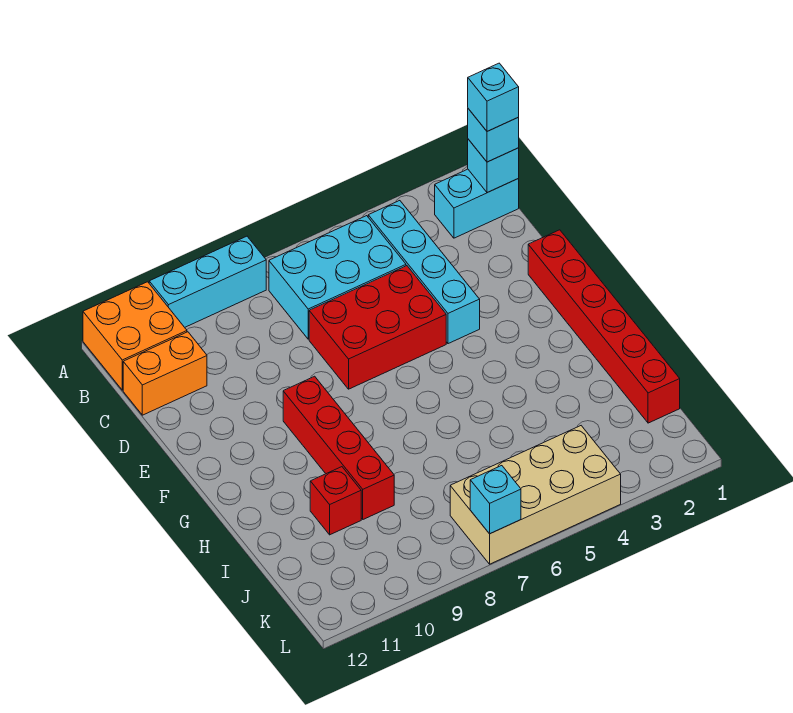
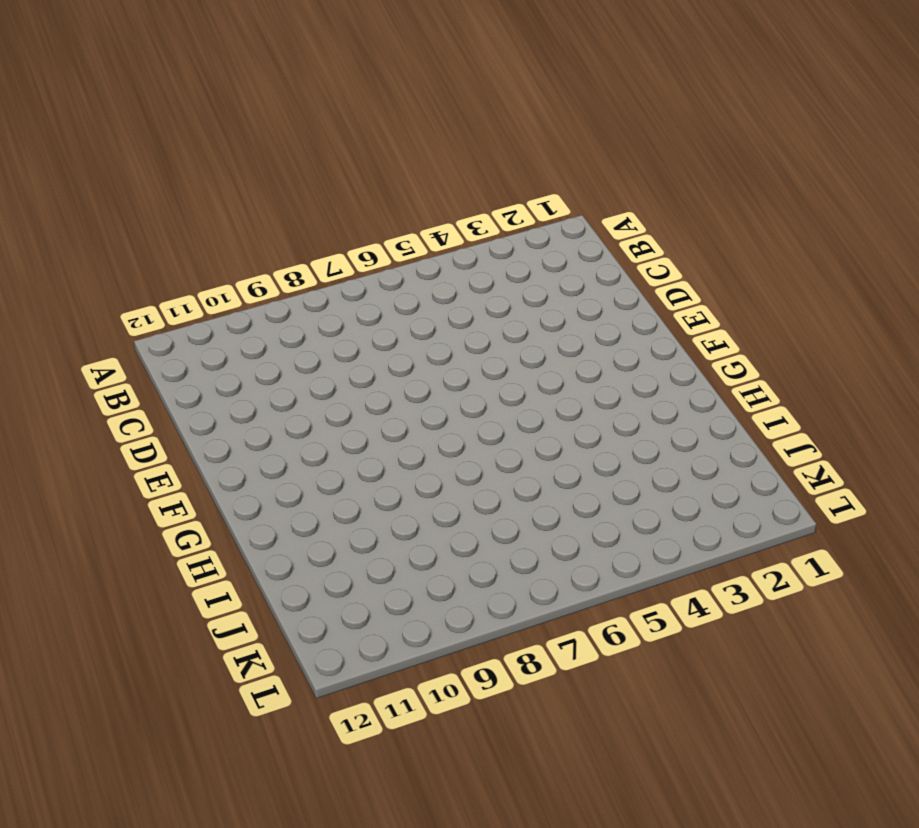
none -> cyan brick A8:A10 level 1
none -> orange brick A11:B12 level 1
none -> cyan brick B1:B2 level 1

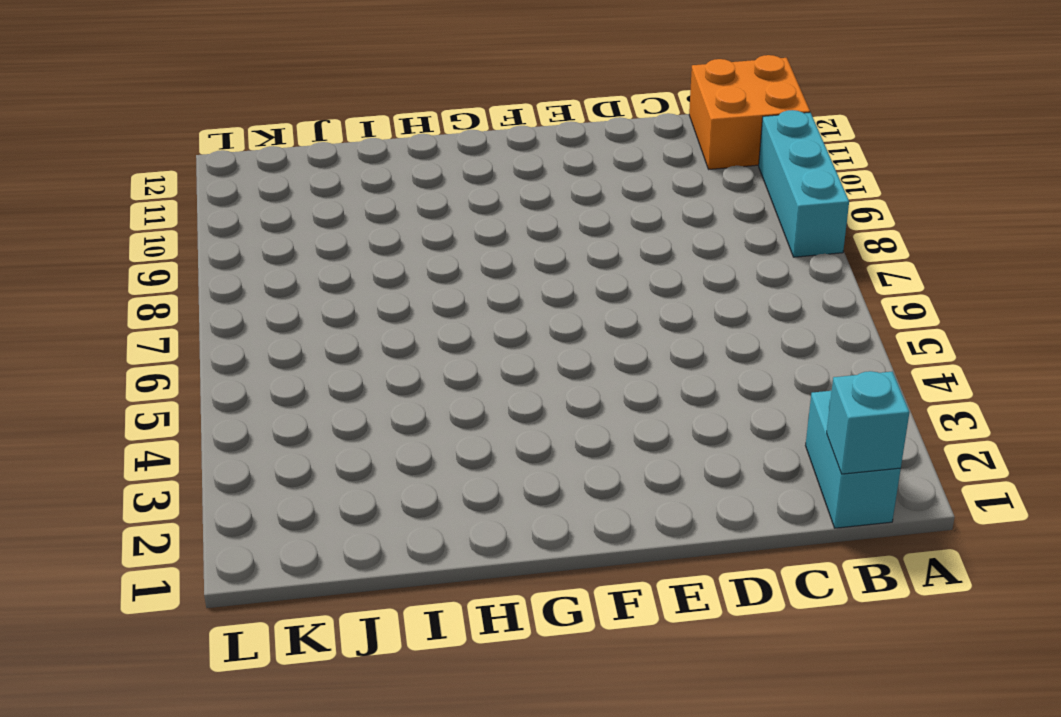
none -> cyan brick B4:E4 level 1
none -> cyan brick B5:C7 level 1
none -> orange brick C11:C12 level 1

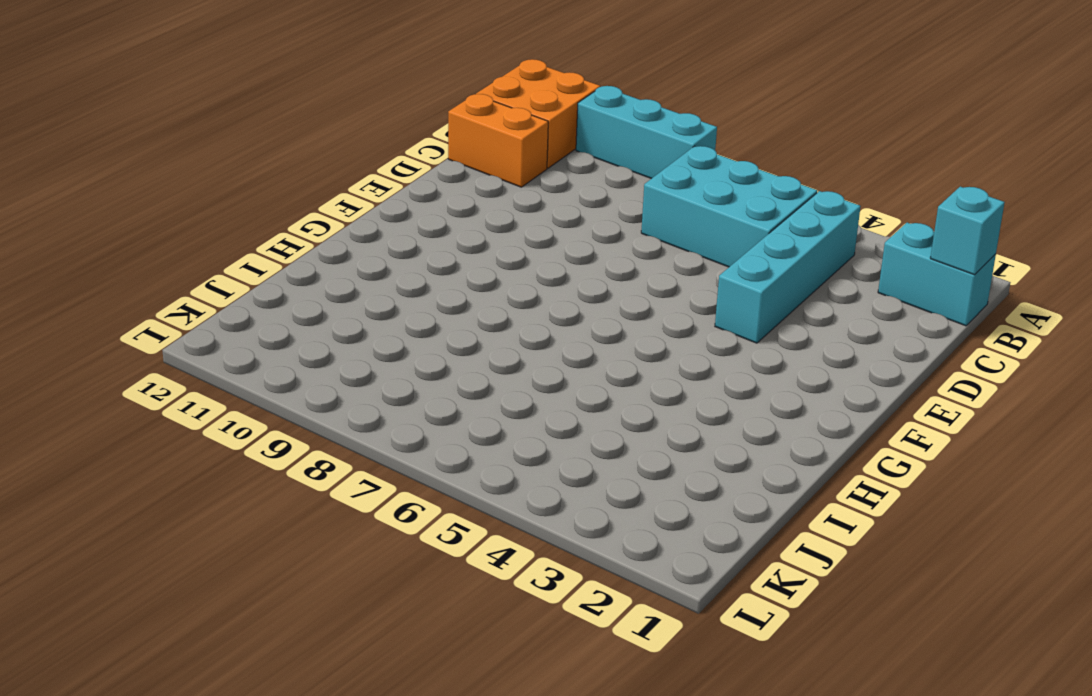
none -> red brick D5:E7 level 1
none -> red brick E1:J1 level 1
none -> red brick F9:I9 level 1

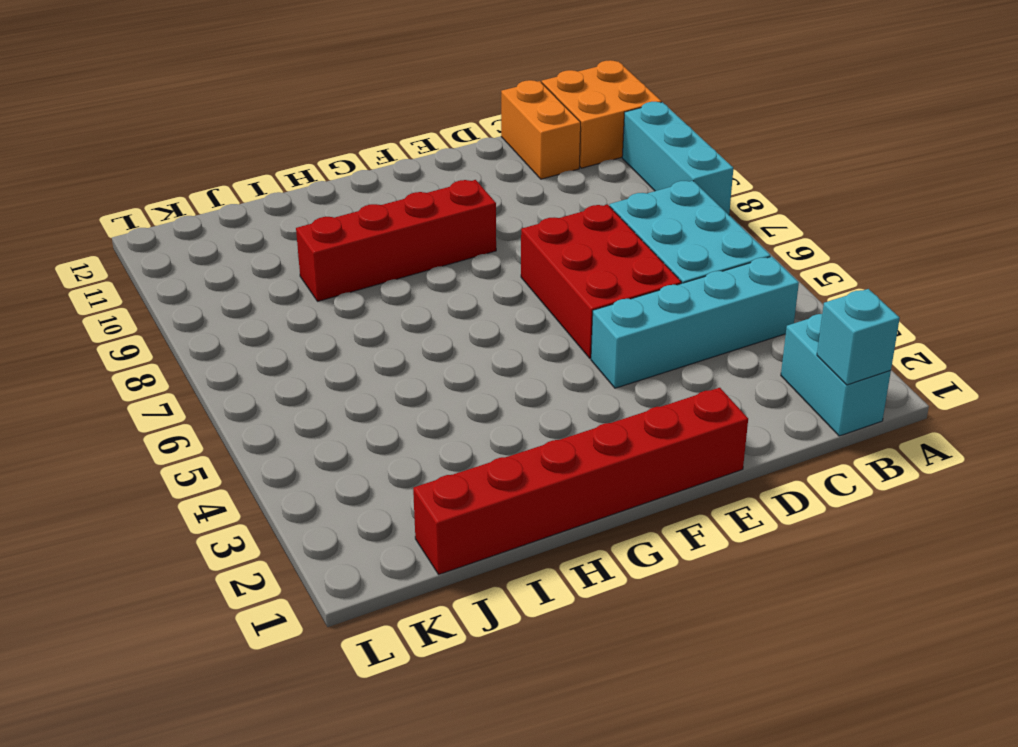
none -> red brick I10 level 1
none -> tan brick K4:L7 level 1
none -> cyan brick L7 level 2

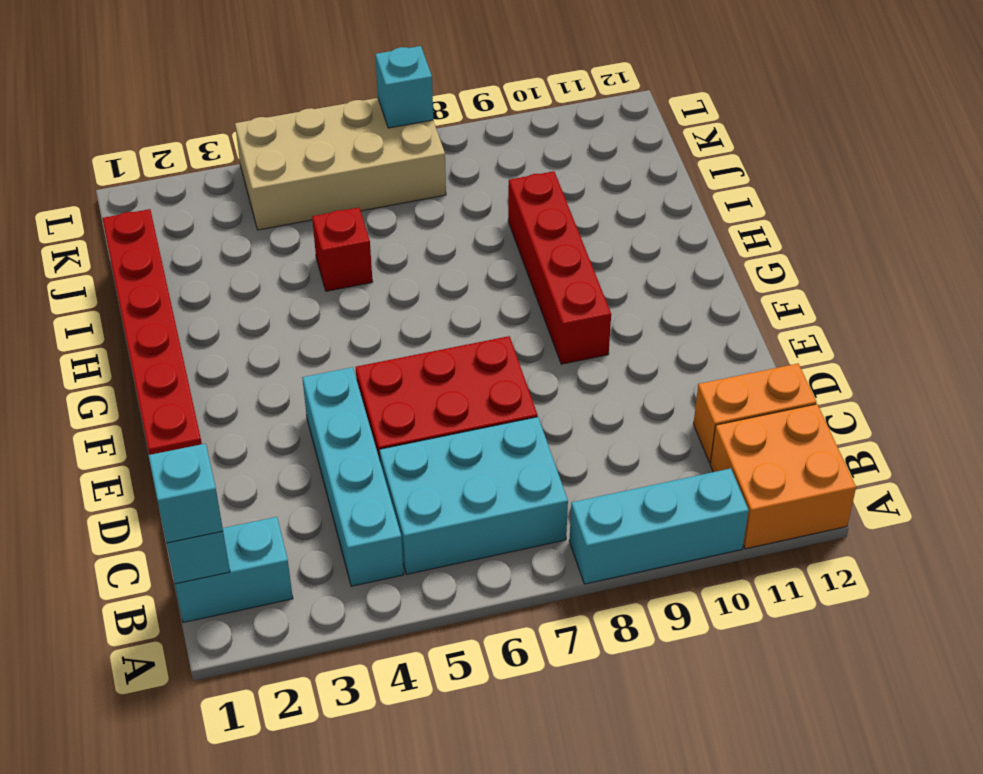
red brick I5 level 1 -> red brick I10 level 1
none -> cyan brick B1 level 4

